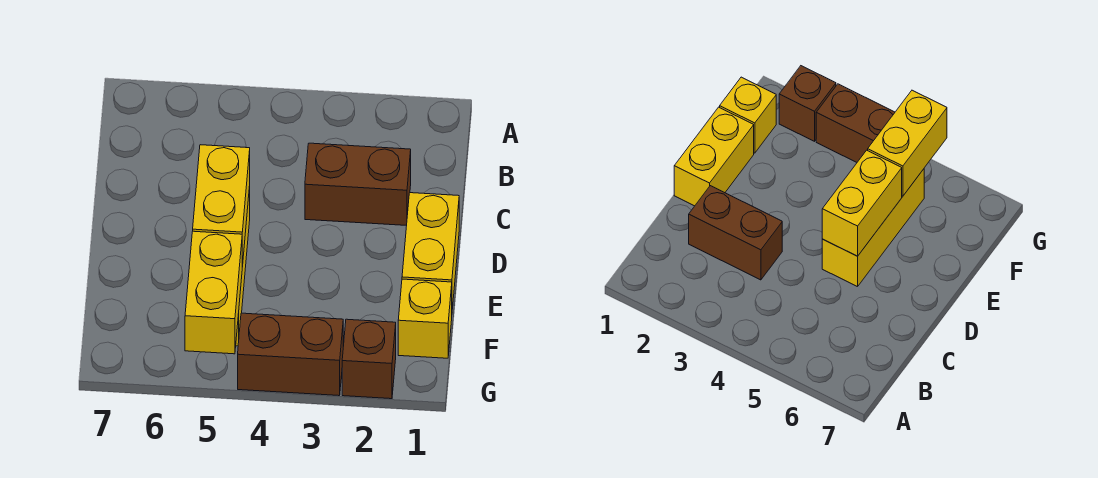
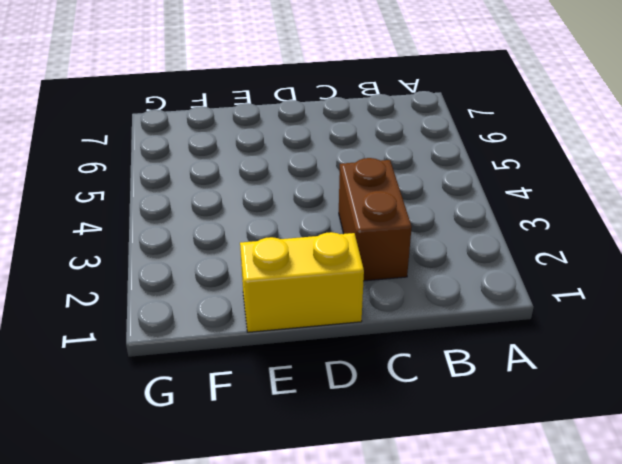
none -> yellow brick D5:F5 level 1
none -> yellow brick F1 level 1

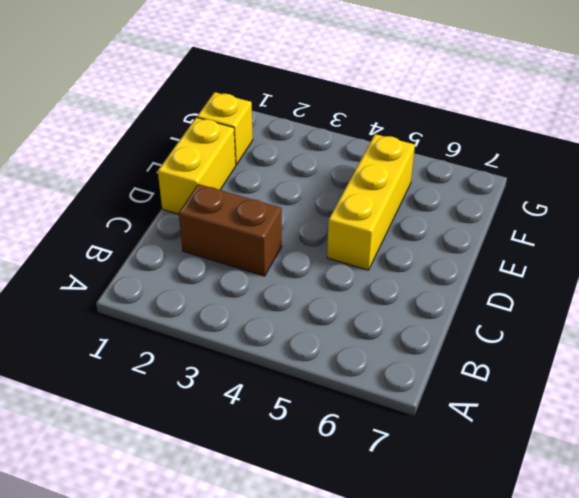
none -> brown brick G2 level 1
none -> brown brick G3:G4 level 1

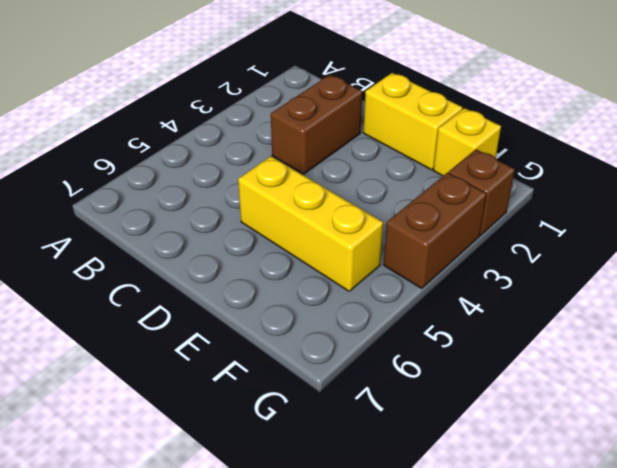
none -> yellow brick D5:E5 level 2
none -> yellow brick F5:G5 level 2

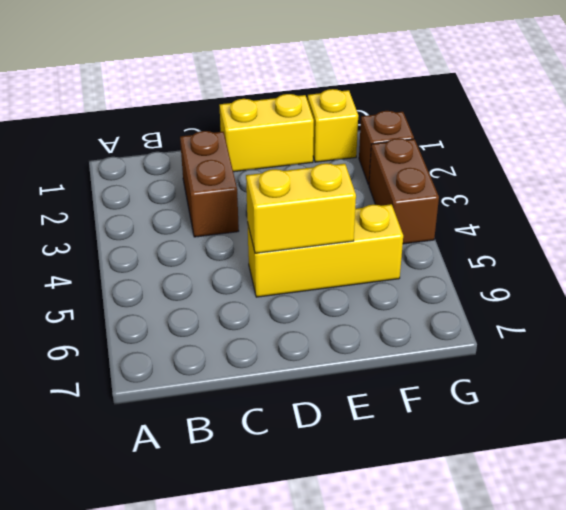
none -> yellow brick F5:G5 level 2

